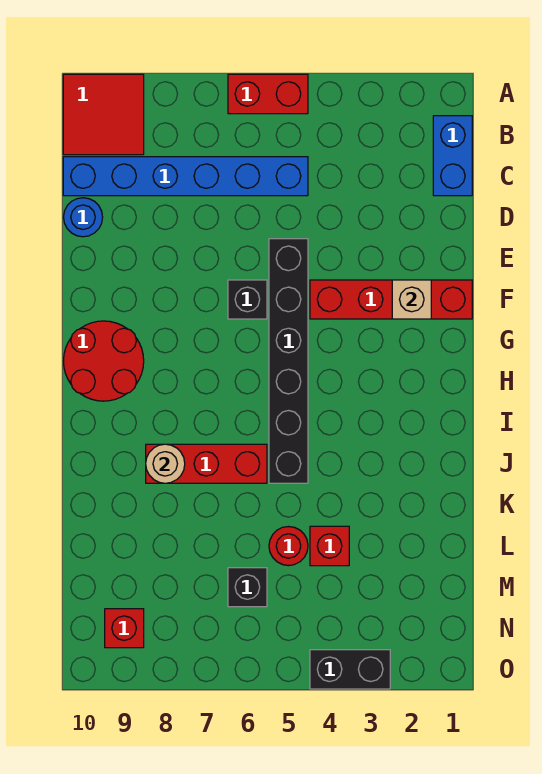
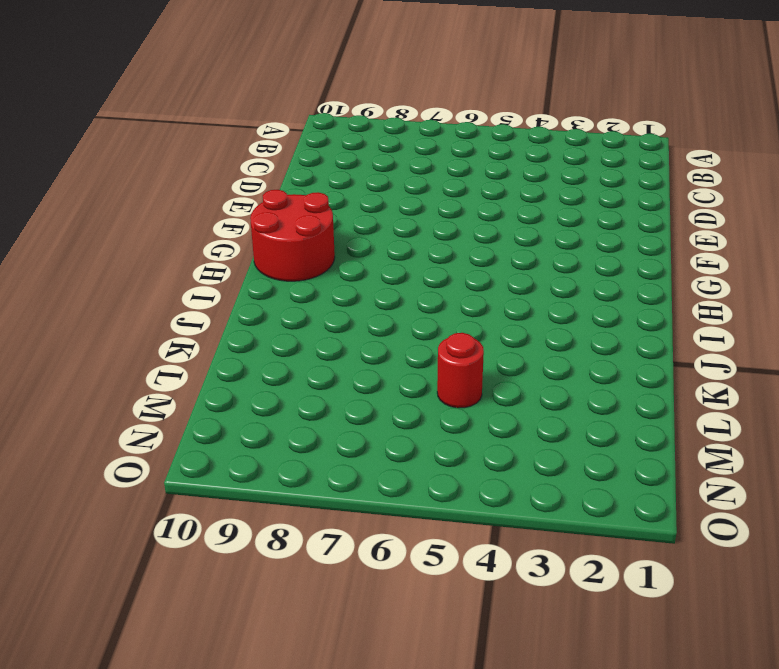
none -> red brick A5:A6 level 1
none -> red tile A9:B10 level 1
none -> blue brick B1:C1 level 1

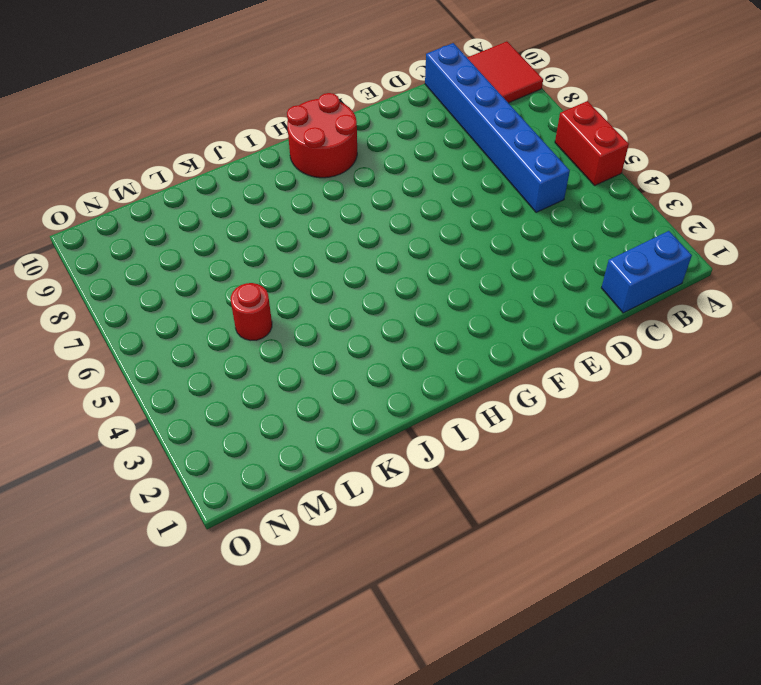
none -> blue round brick D10 level 1
none -> black brick E5:J5 level 1
none -> red brick F1:F4 level 1

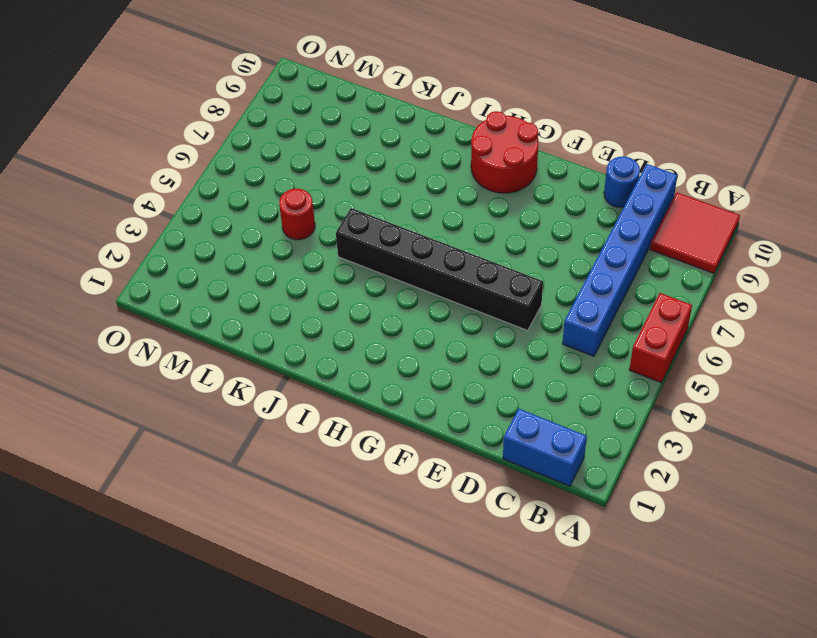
none -> red brick F1:F4 level 1
none -> black brick F6 level 1
none -> red brick J6:J8 level 1

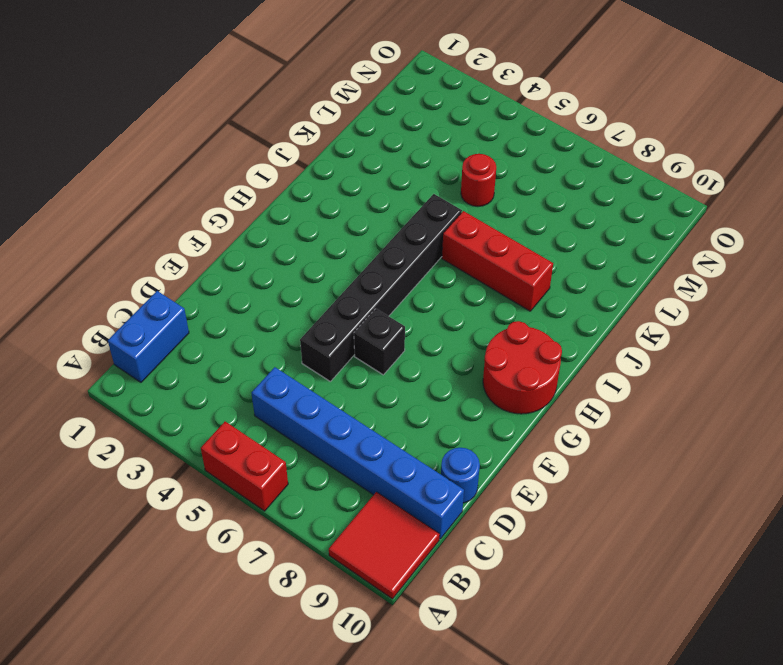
none -> red brick F1:F4 level 1
none -> red brick L4 level 1
none -> black brick M6 level 1

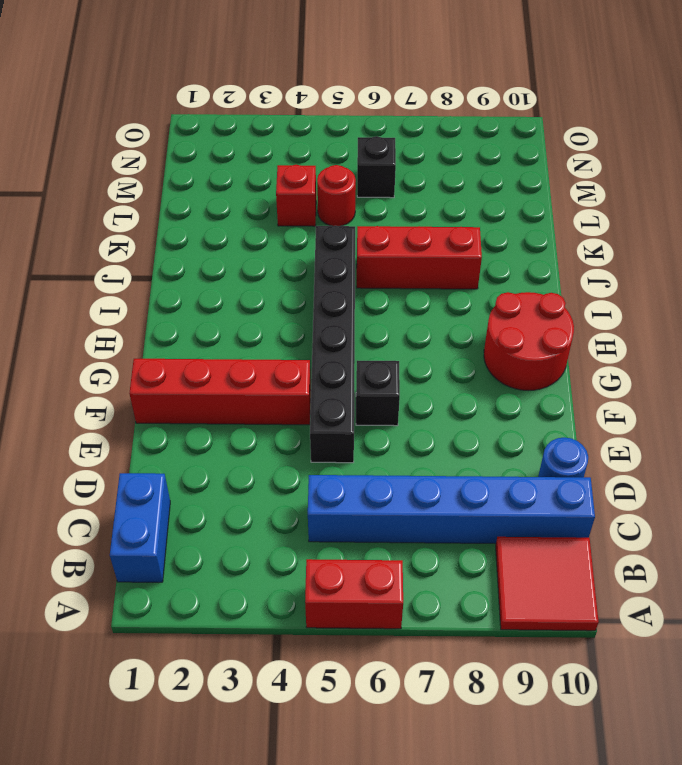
none -> red brick N9 level 1
none -> black brick O3:O4 level 1
none -> tan brick F2 level 2

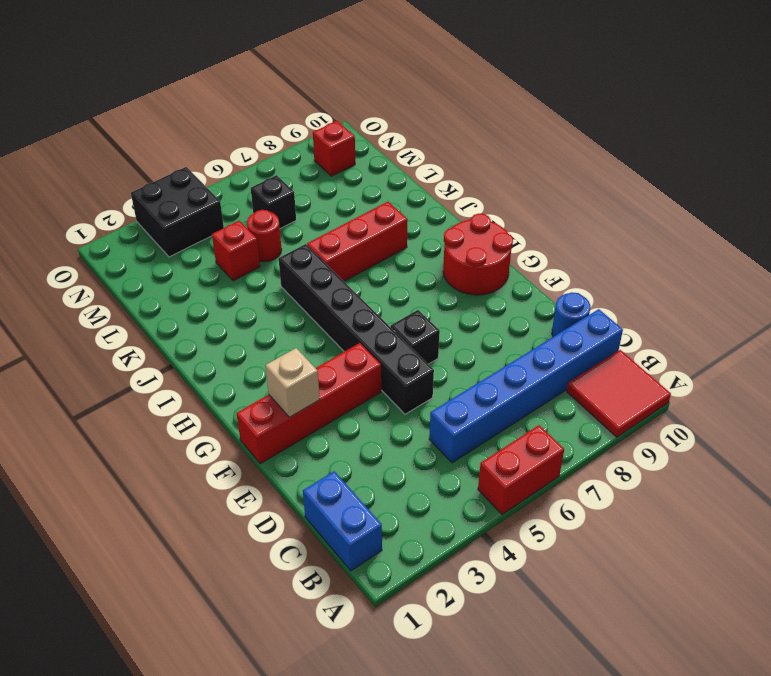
black brick N3:O4 level 1 -> black brick O3:O4 level 1
none -> tan round brick J8 level 2

